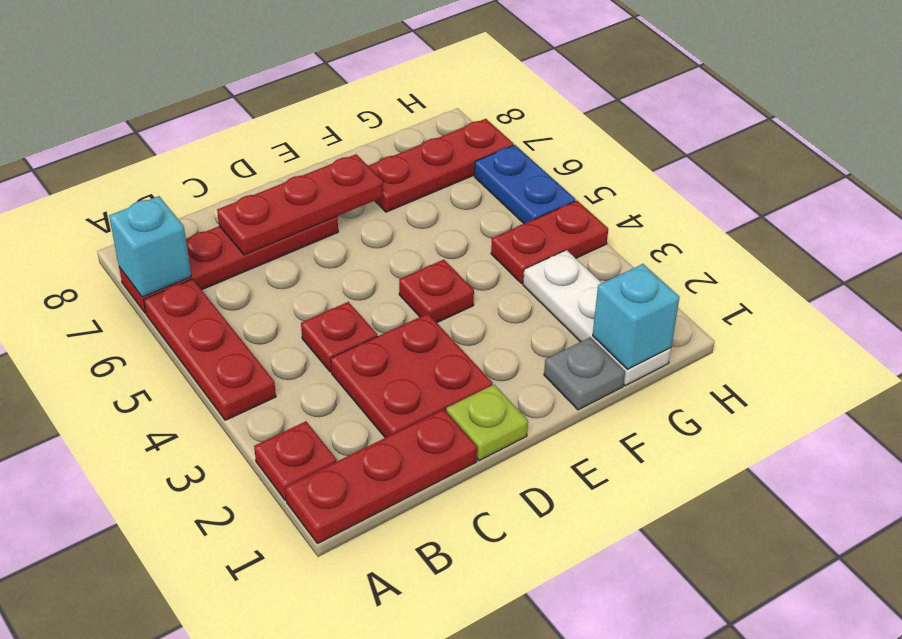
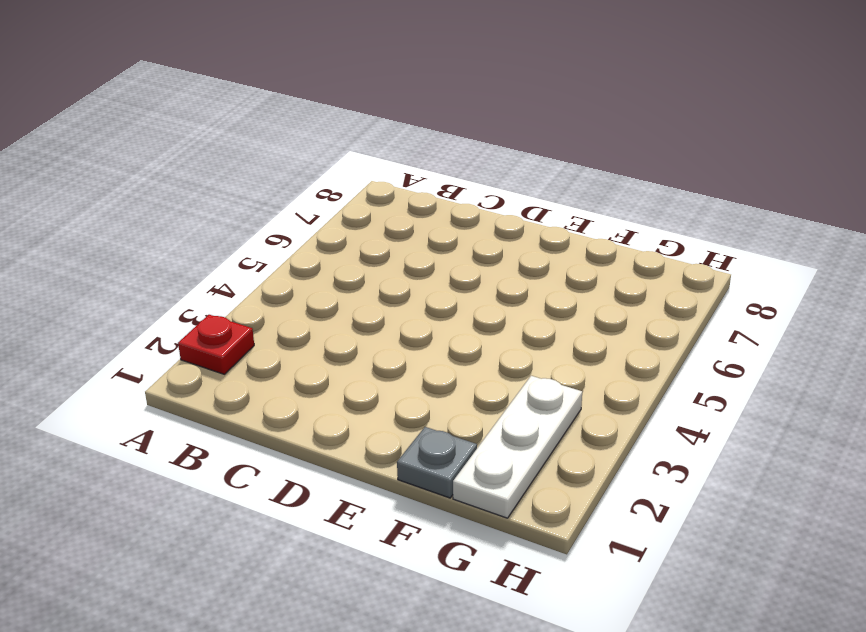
none -> red plate A1:C1 level 1
none -> red plate A4:A6 level 1
none -> red plate A7:D7 level 1

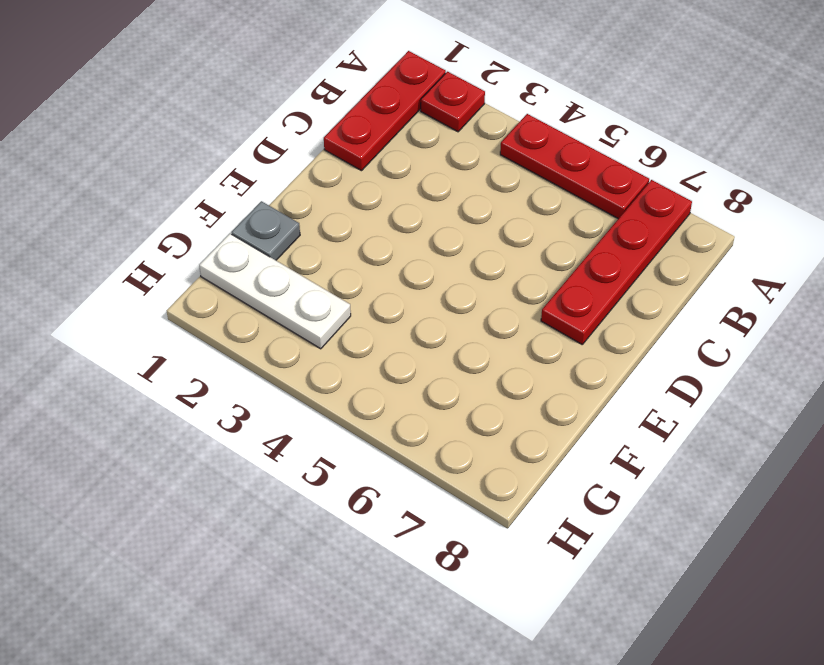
none -> red plate C2:D3 level 1
none -> red plate C4 level 1
none -> lime plate D1 level 1

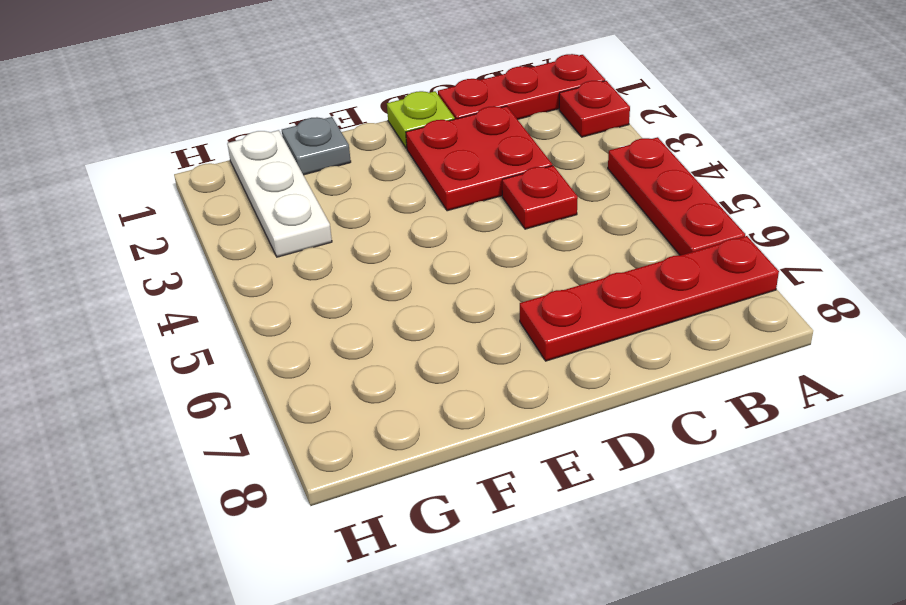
none -> red plate E4 level 1
none -> red plate F7:H7 level 1
none -> red plate G4:H4 level 1

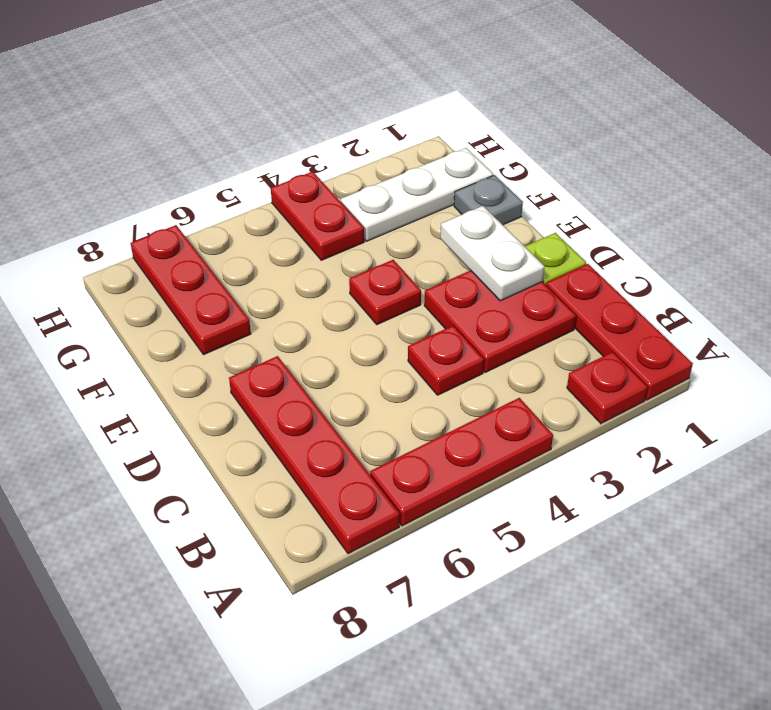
white plate D2:E2 level 2 -> none
none -> blue plate H5:H6 level 1
none -> cyan brick A7 level 2
none -> red plate C7:E7 level 2

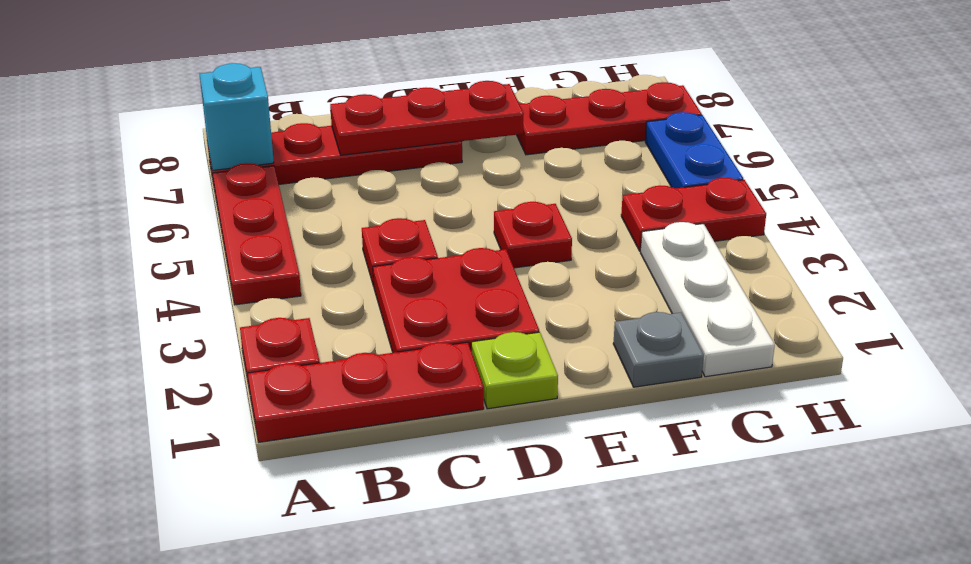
none -> cyan brick G1 level 2

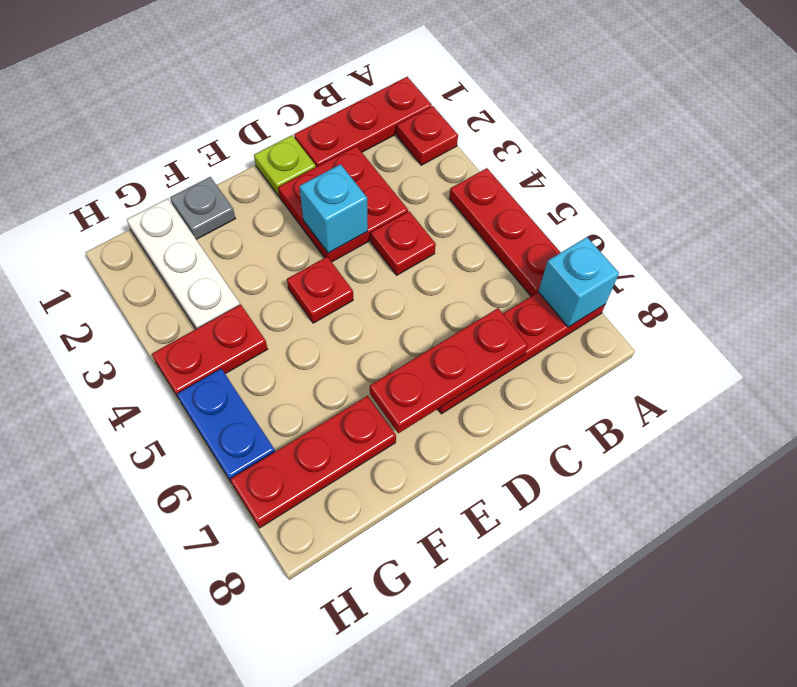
cyan brick D3 level 2 -> cyan brick G1 level 2

